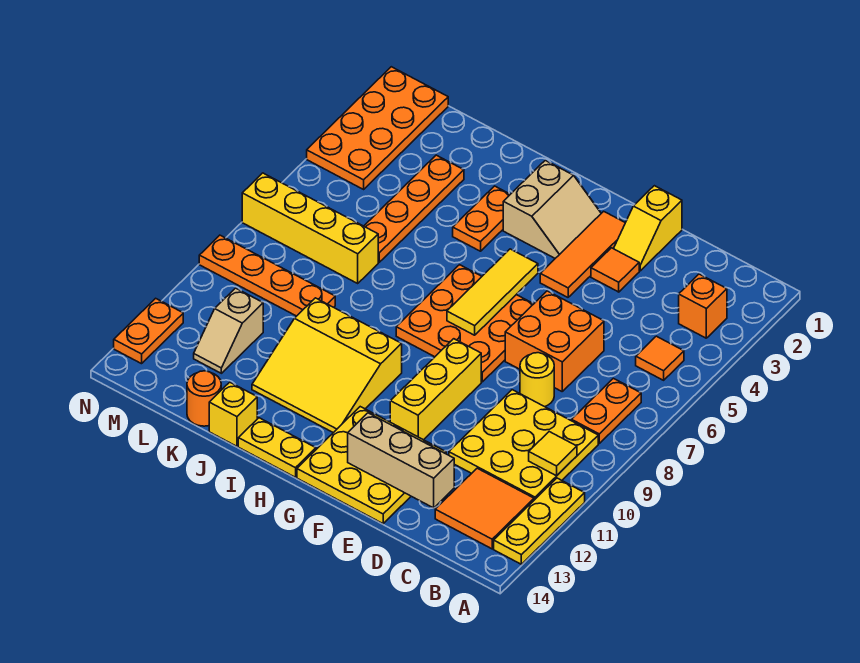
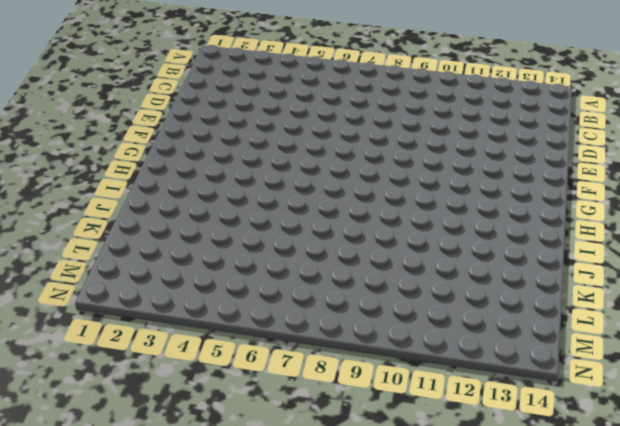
none -> yellow plate A11:A13 level 1
none -> orange brick B3 level 1
none -> orange tile B5 level 1

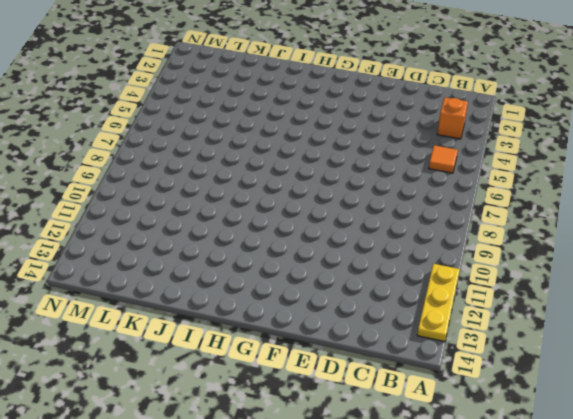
none -> orange plate B7:B8 level 1
none -> yellow plate B9:D11 level 1
none -> orange tile B12:C13 level 1

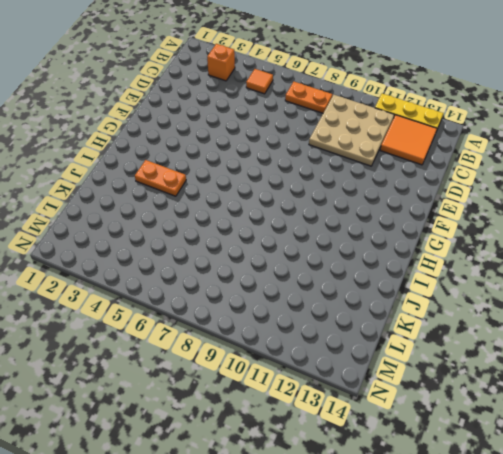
tan plate B9:D11 level 1 -> yellow plate B9:D11 level 1
none -> orange brick D6:E7 level 1
none -> yellow round brick D8 level 1
none -> yellow slope E1:E2 level 1 top 1

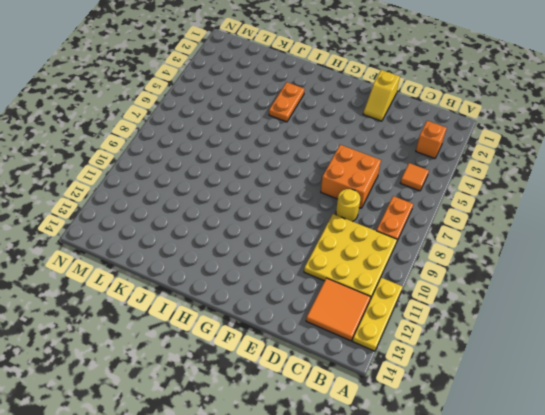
none -> orange tile E3 level 1
none -> yellow plate E12:G14 level 1
none -> orange tile F2:F4 level 1

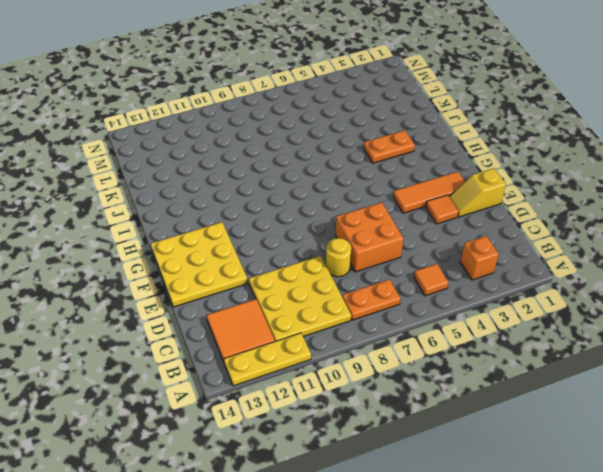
none -> orange plate F6:H8 level 1
none -> yellow brick F9:F11 level 1
none -> tan slope G2:H3 level 1 top H

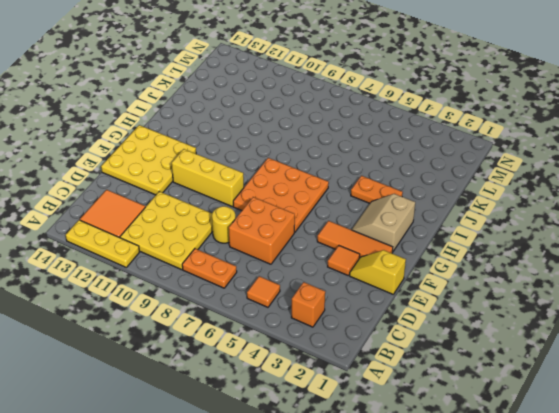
tan slope G2:H3 level 1 top 2 -> tan slope G2:H3 level 1 top H
none -> yellow slope H10:J12 level 1 top 10
none -> yellow plate H14:I14 level 1
none -> yellow brick J14 level 1

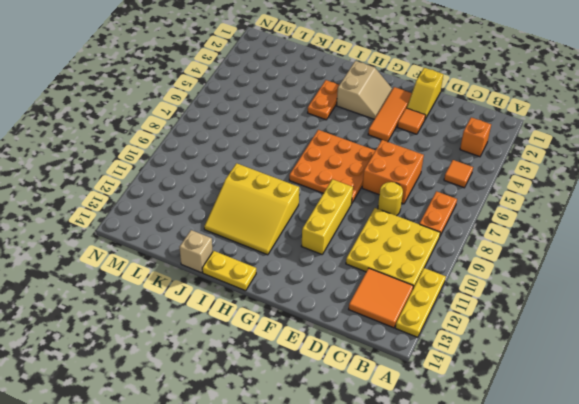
tan brick J14 level 1 -> yellow brick J14 level 1
none -> yellow plate E12:G14 level 1
none -> orange plate K3:K6 level 1
none -> yellow brick K7:N7 level 1

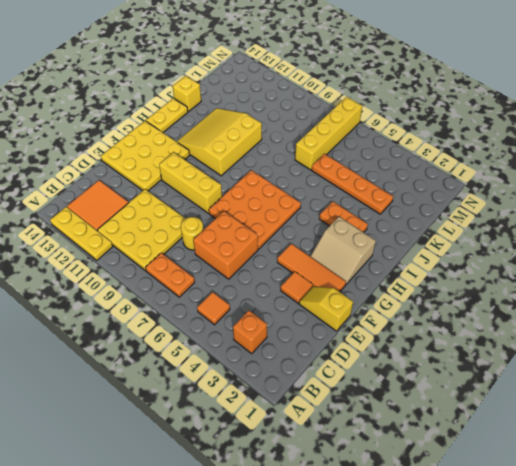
none -> orange plate K9:N9 level 1
none -> orange round brick K14 level 1
none -> tan slope L11:L12 level 1 top 11

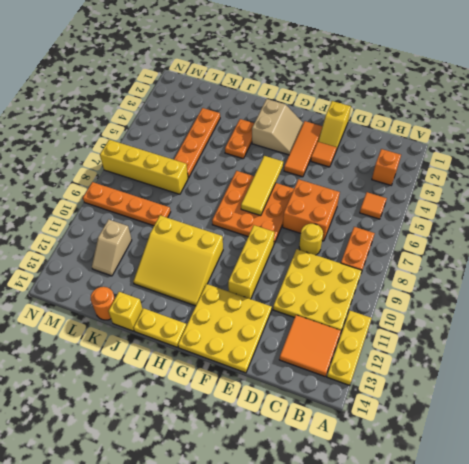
none -> orange plate M1:N4 level 1
none -> orange plate N12:N13 level 1
none -> yellow tile B10 level 2

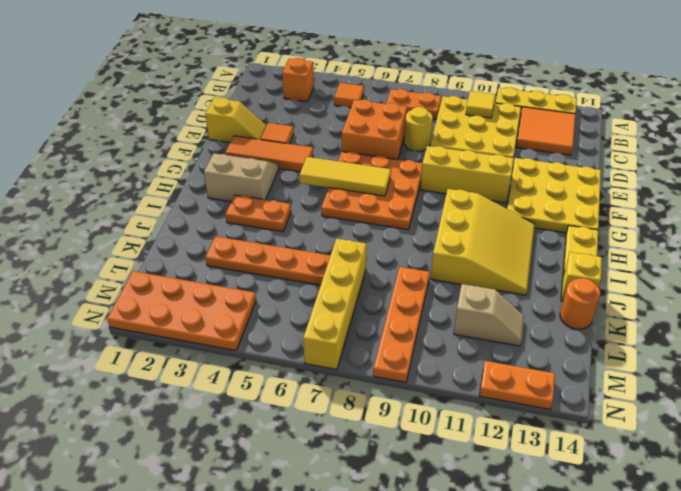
none -> tan brick D13:F13 level 2

